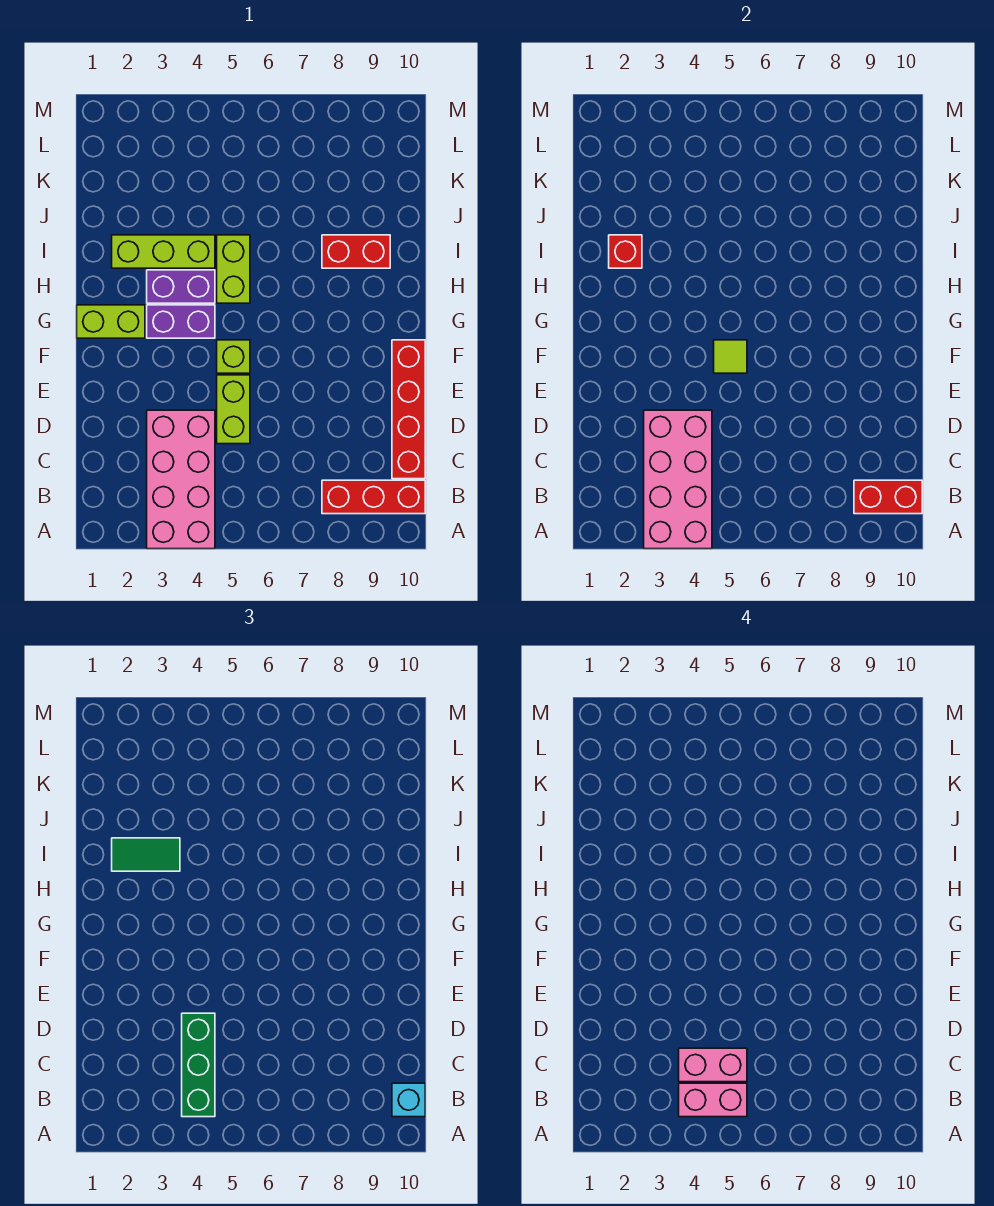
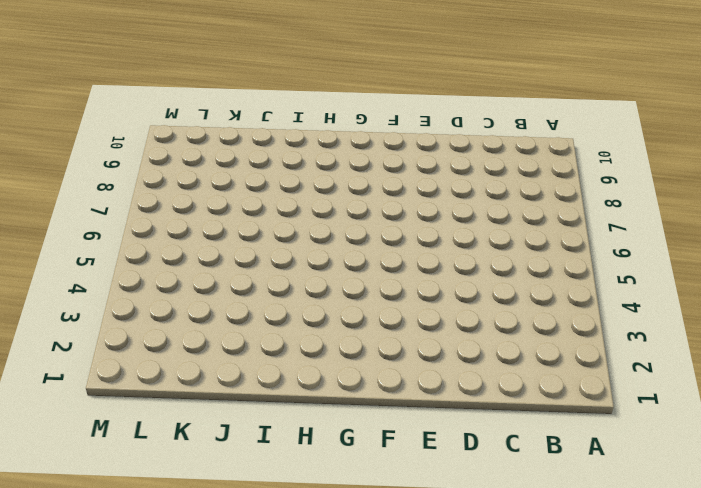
none -> pink brick A3:D4 level 1
none -> red brick B8:B10 level 1
none -> red brick C10:F10 level 1

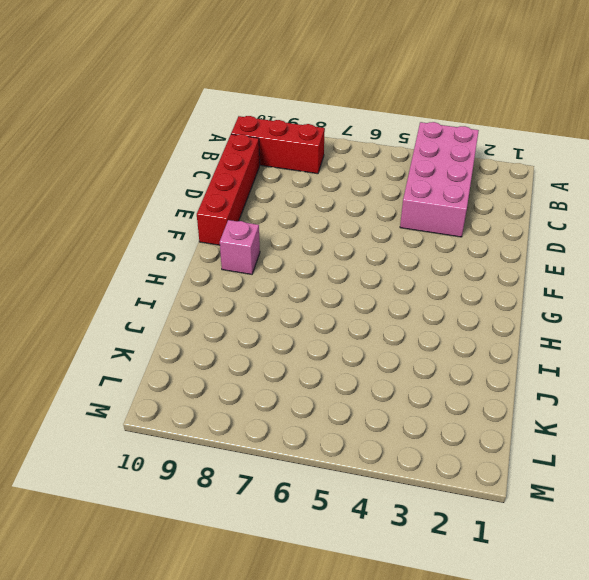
pink brick G9 level 1 -> none
none -> lime brick D5:E5 level 1
none -> lime brick F5 level 1
none -> lime brick G1:G2 level 1

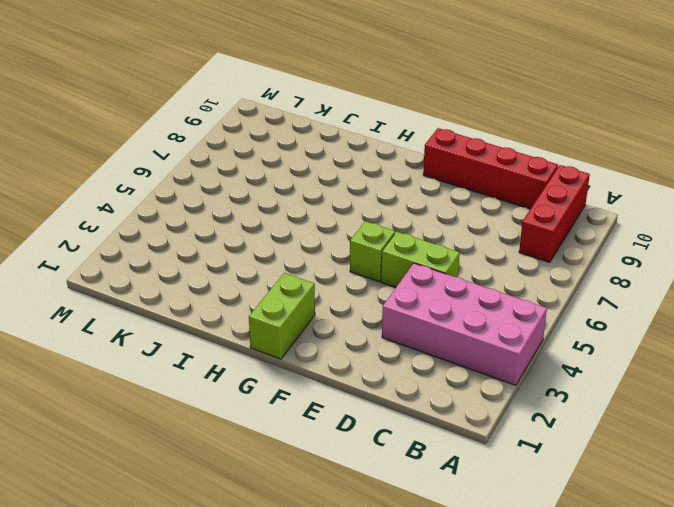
none -> purple brick G3:G4 level 1
none -> purple brick H3:H4 level 1
none -> lime brick H5:I5 level 1

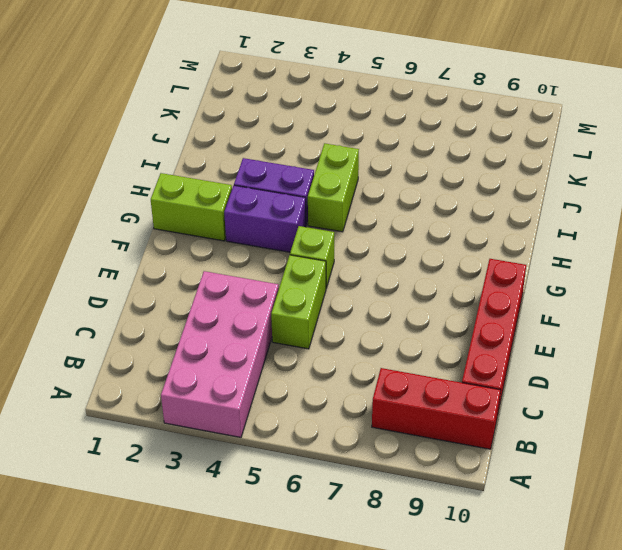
none -> lime brick I2:I4 level 1
none -> red brick I8:I9 level 1
none -> pink brick A3:D4 level 2

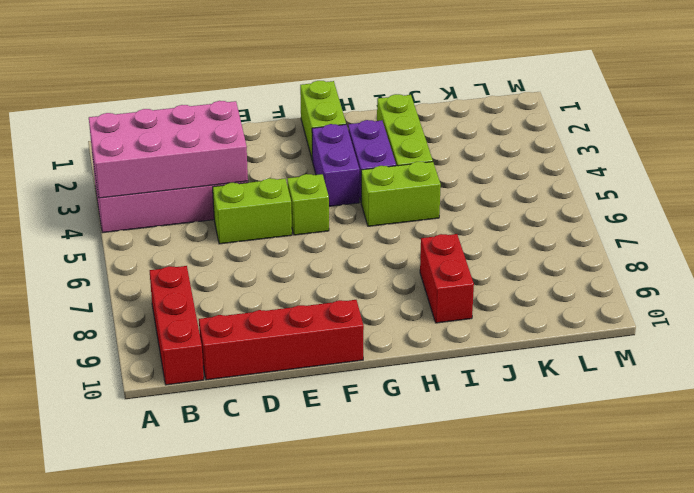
none -> red brick B9:B10 level 2
none -> lime tile F5 level 2
none -> red brick I2 level 2

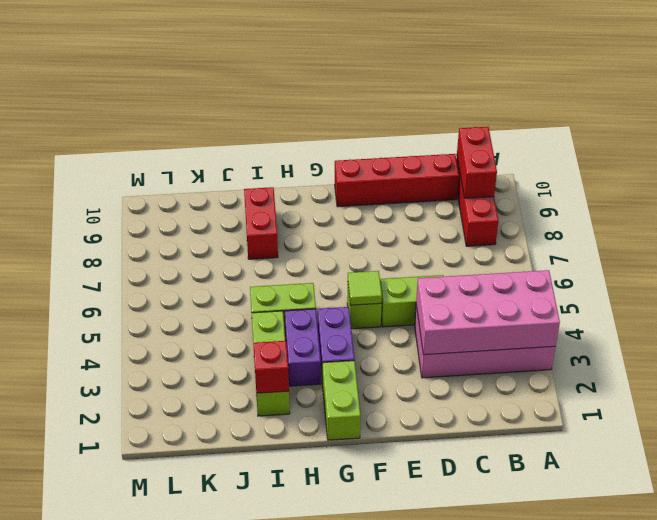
none -> green brick B4:D4 level 3
none -> cyan brick B10 level 3
none -> green tile I2:I3 level 3

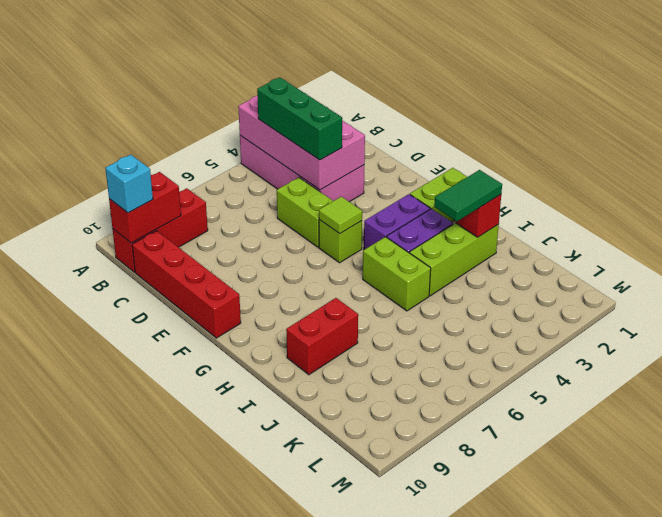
none -> pink brick B4:B5 level 4
none -> pink brick C4:C5 level 4

